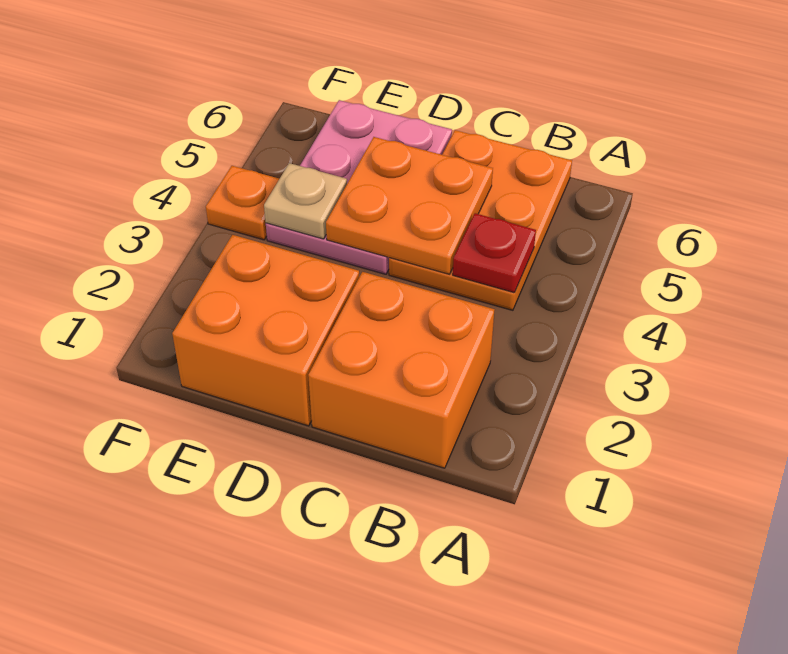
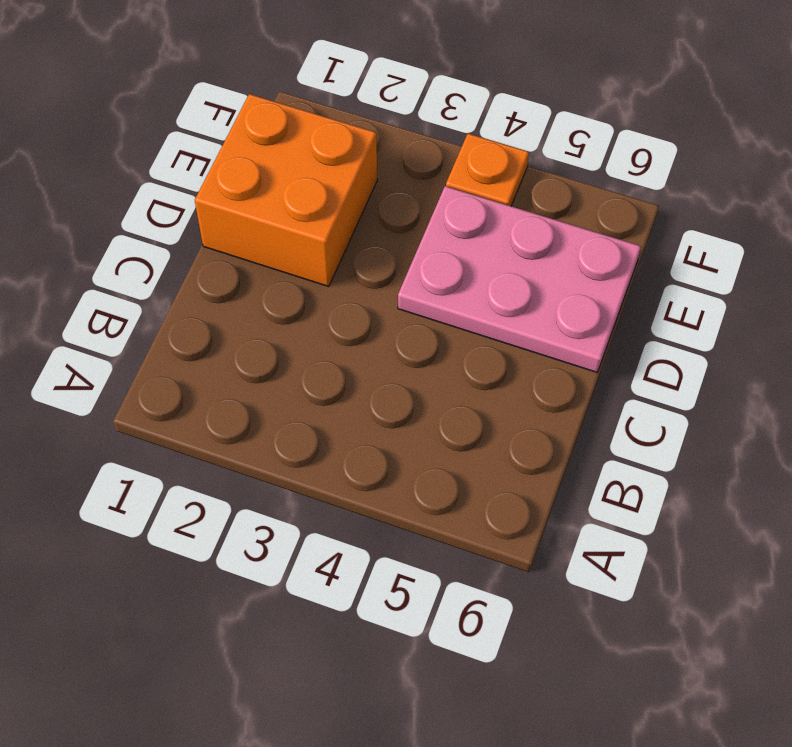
none -> orange brick B1:C2 level 1
none -> orange plate B4:C6 level 1

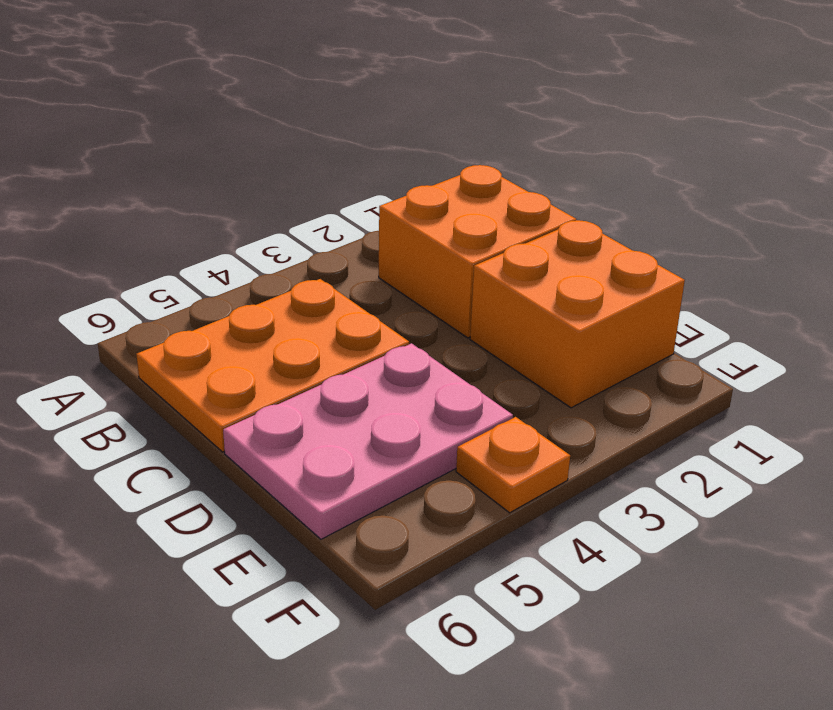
none -> red plate B4 level 2
none -> orange plate C4:D5 level 2

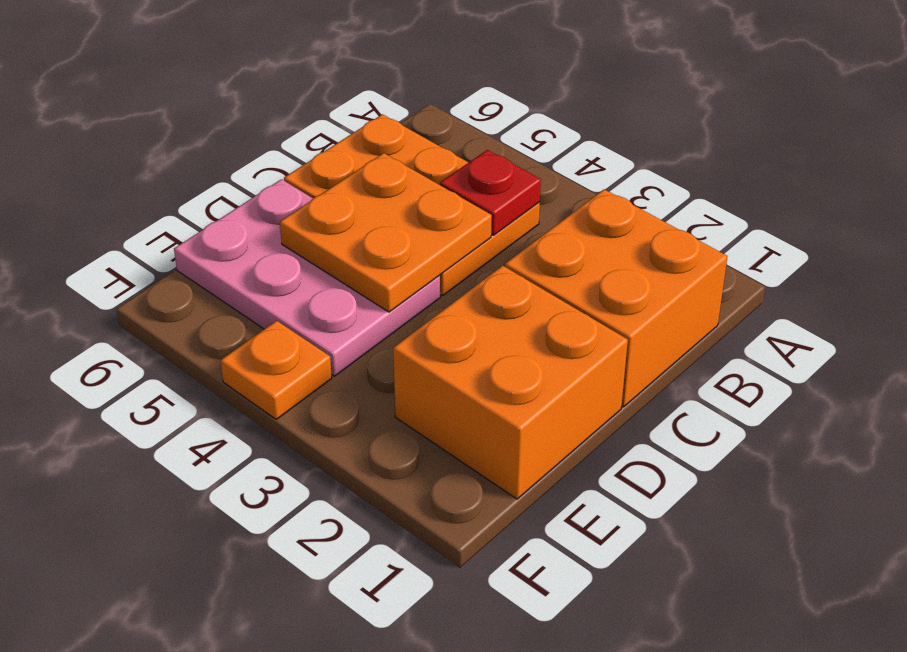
none -> tan plate E4 level 2

